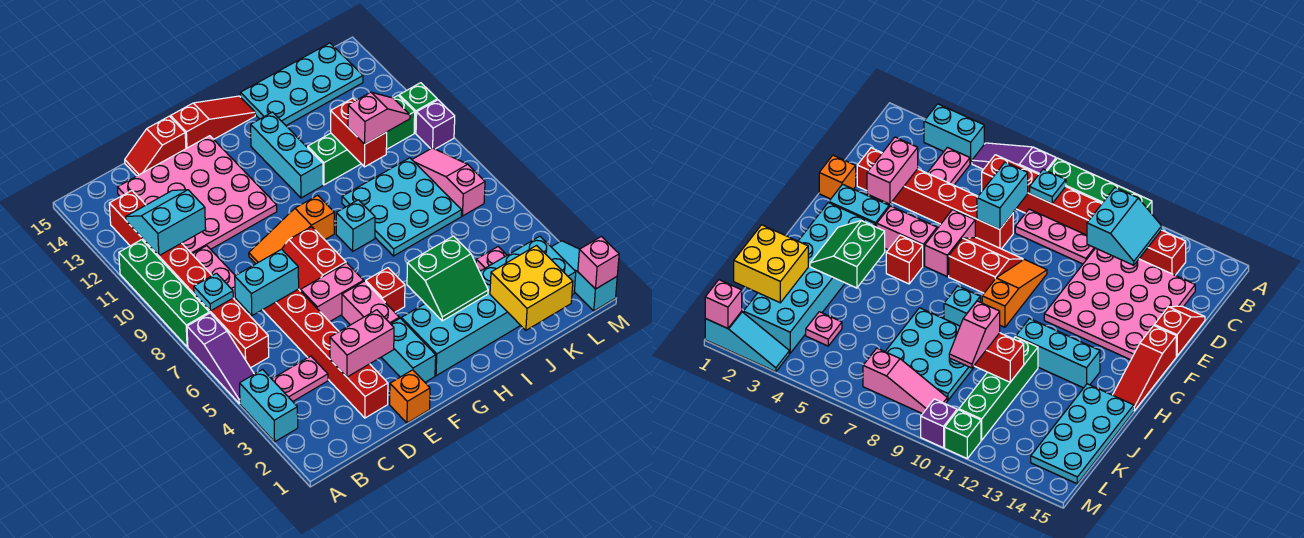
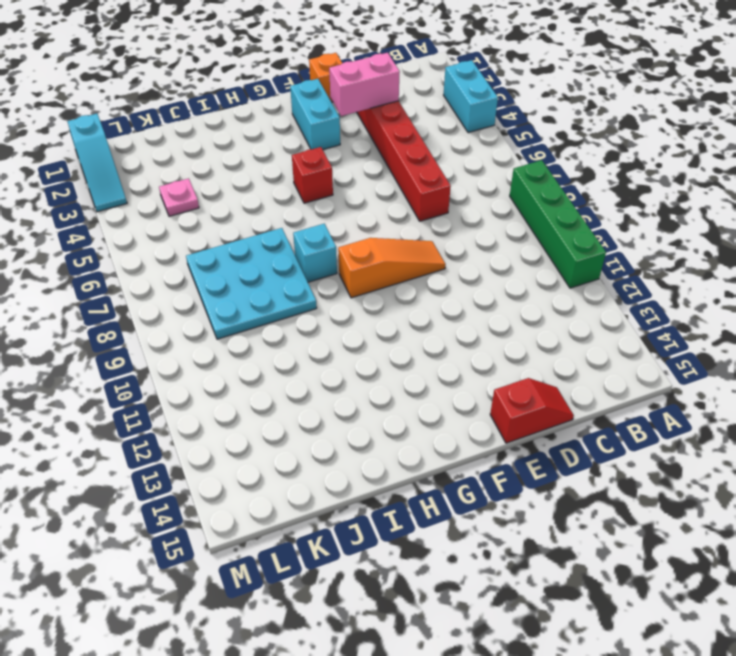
none -> purple slope A5:A7 level 1 top 7
none -> pink plate B4:C4 level 1
none -> red brick B6:B13 level 1
none -> pink plate C8:C10 level 1

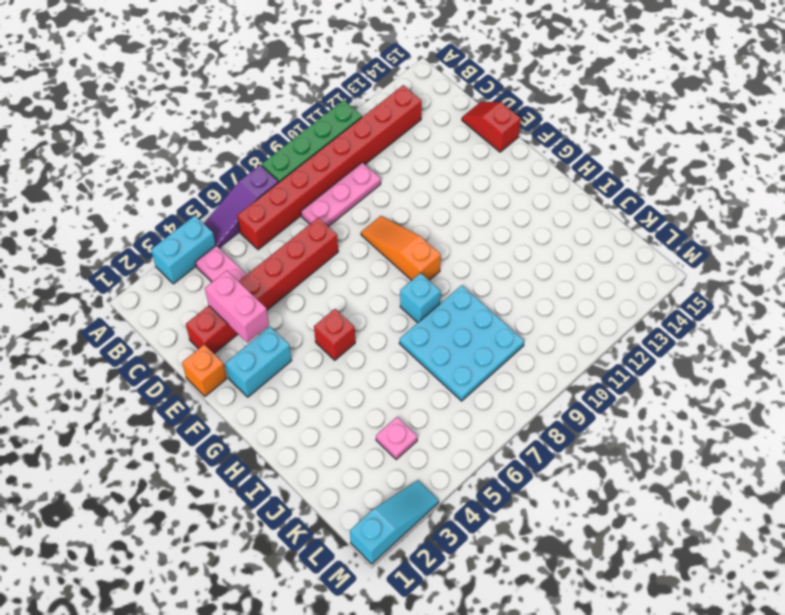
none -> pink plate C11:F14 level 1
none -> pink brick E6:F6 level 1
none -> red slope E7:F8 level 1 top F
none -> pink brick F4:F5 level 1

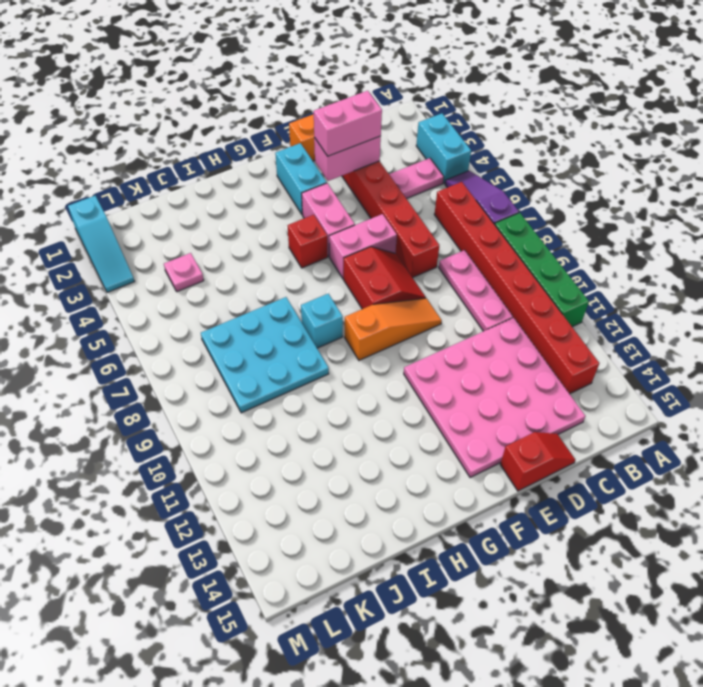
pink brick D3:E3 level 3 -> none
none -> red slope F15:H15 level 1 top F
none -> cyan brick G2:L3 level 1
none -> cyan brick H11:H13 level 1
none -> green brick I11:L11 level 1

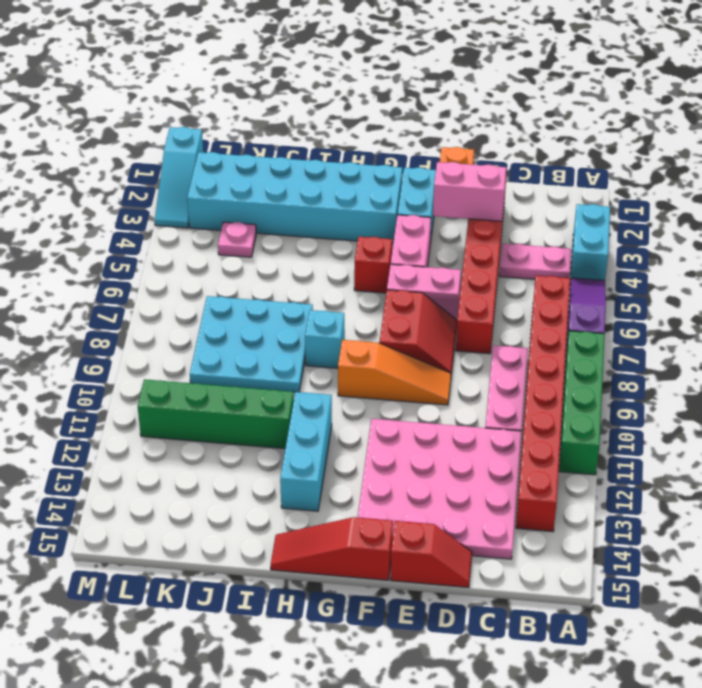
none -> cyan plate I14:L15 level 1
none -> pink slope L7:L9 level 1 top 7
none -> purple brick M10 level 1
none -> green brick M11 level 1

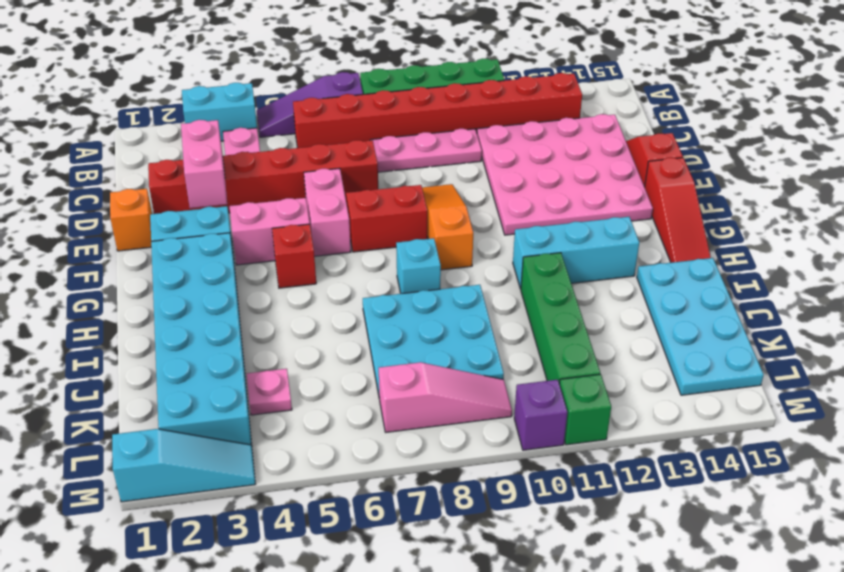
none -> cyan plate B8 level 2
none -> cyan slope B11:C12 level 2 top 11
none -> cyan brick C7:D7 level 2
none -> green slope H3:I4 level 2 top 4

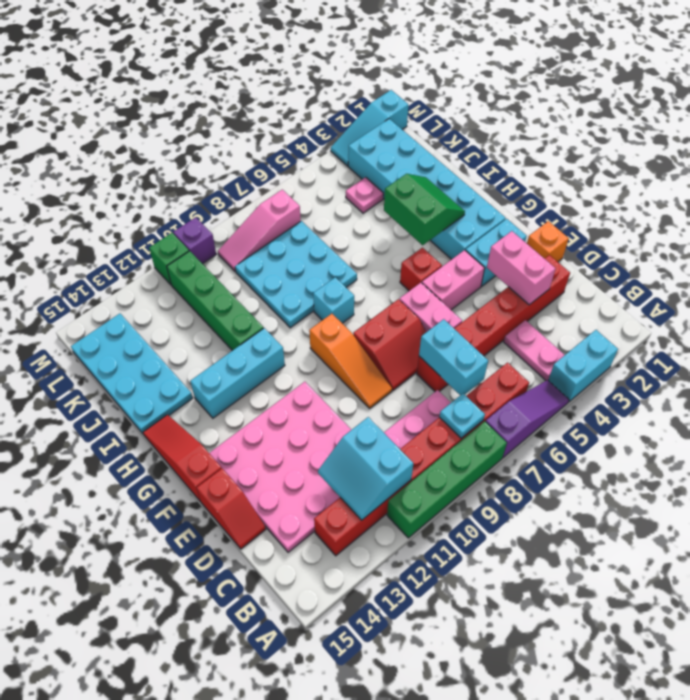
none -> yellow brick J1:K2 level 2
none -> red brick J10:J11 level 2
none -> pink brick M1 level 2
none -> pink slope J10:K10 level 3 top J

